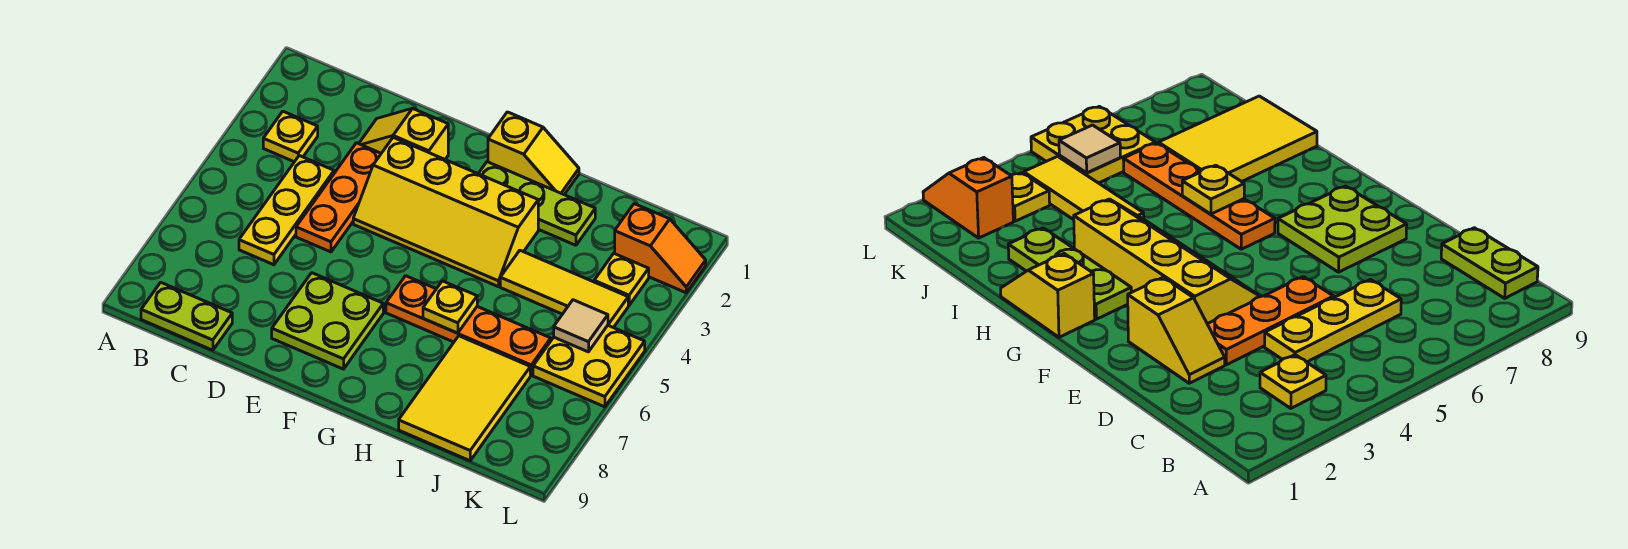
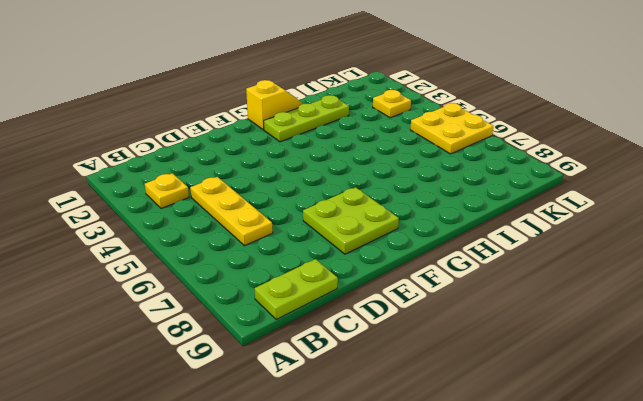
none -> yellow slope D2:E2 level 1 top E
none -> orange plate D3:D5 level 1
none -> yellow slope E3:H4 level 1 top 3

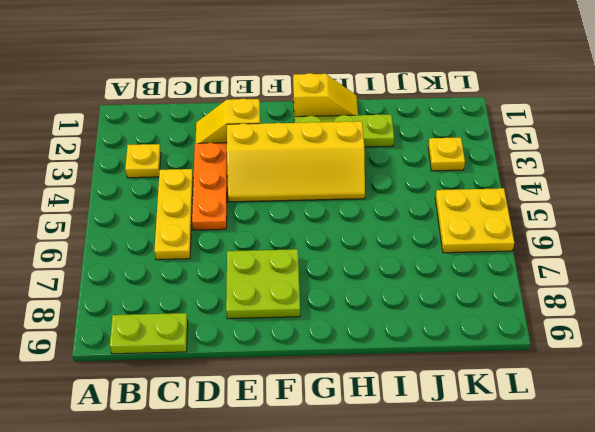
none -> orange plate G6:J6 level 1
none -> yellow tile I4:K4 level 1
none -> yellow tile I7:J9 level 1

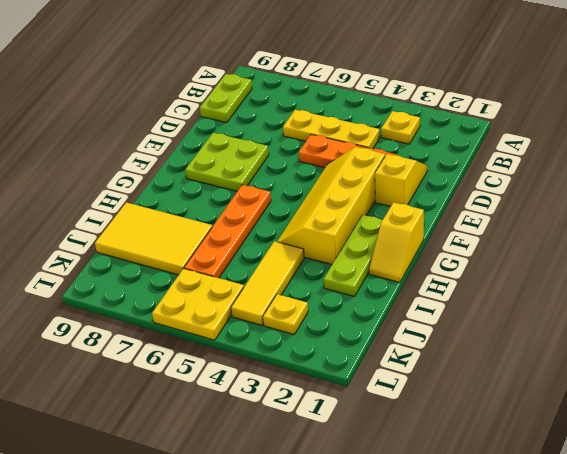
none -> orange slope K2:L2 level 1 top K
none -> yellow plate H6 level 2
none -> tan tile K5 level 2

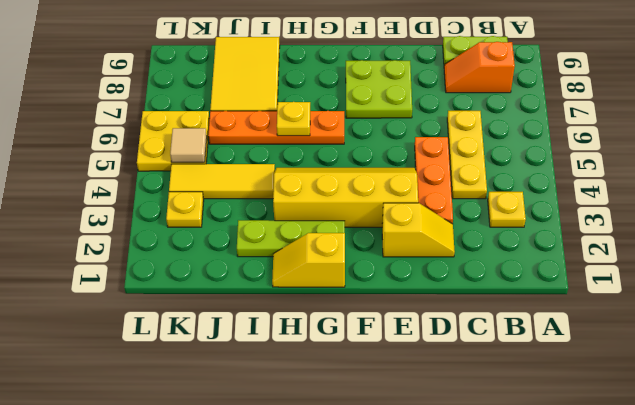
orange slope B8:C8 level 1 top B -> orange slope K2:L2 level 1 top K

